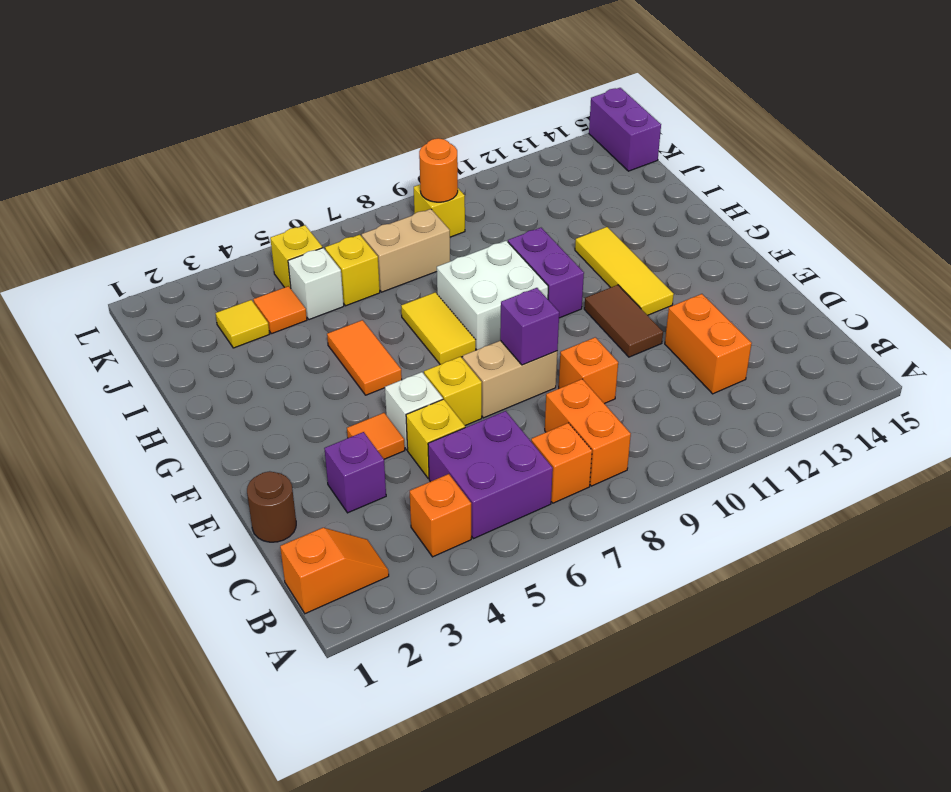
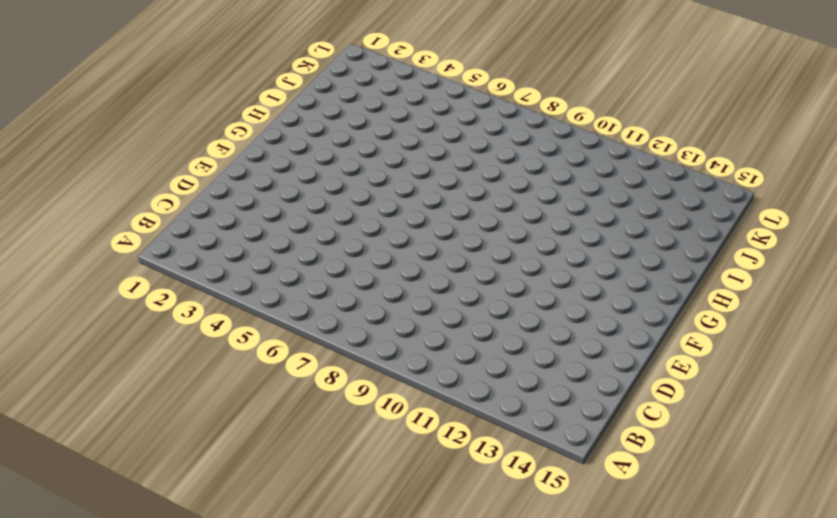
none -> orange slope B1:B2 level 1 top 1
none -> orange brick B4 level 1
none -> purple brick B5:C6 level 1
none -> orange brick B7 level 1

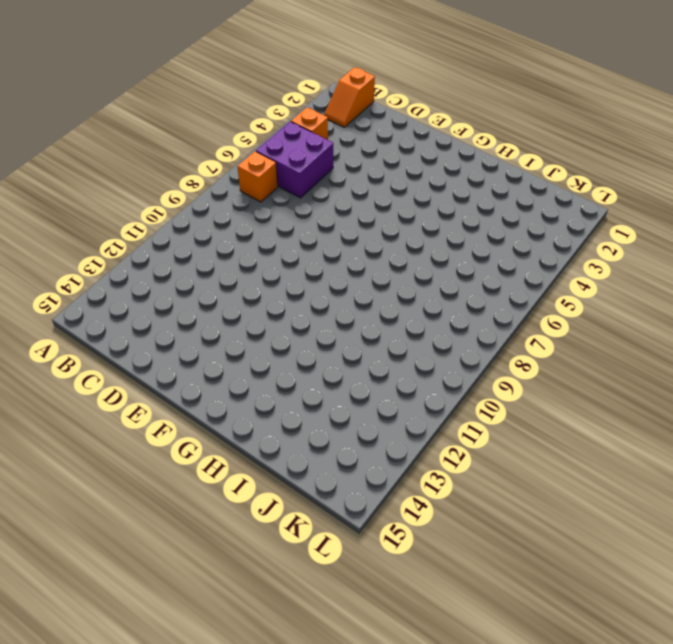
none -> orange brick B8:C8 level 1
none -> orange brick C12:D12 level 1
none -> brown round brick D1 level 1
none -> purple brick D3 level 1

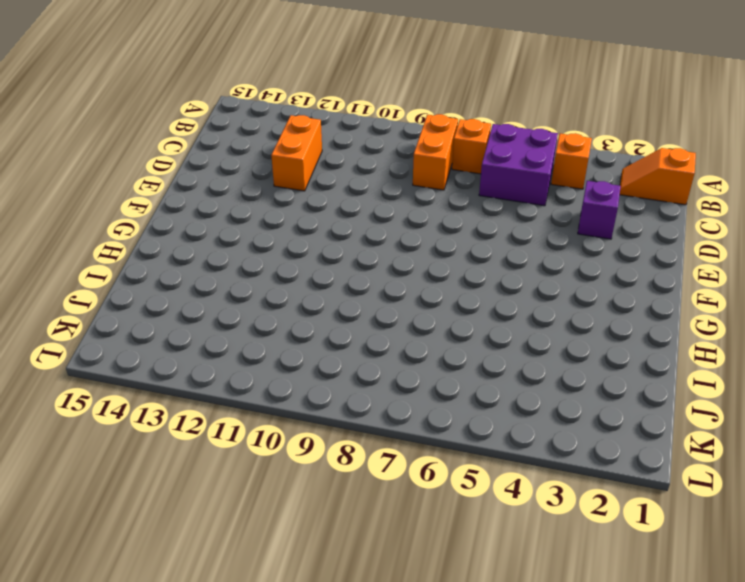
none -> brown round brick D1 level 1
none -> yellow brick D5 level 1
none -> orange brick D9 level 1
none -> orange tile E4 level 1

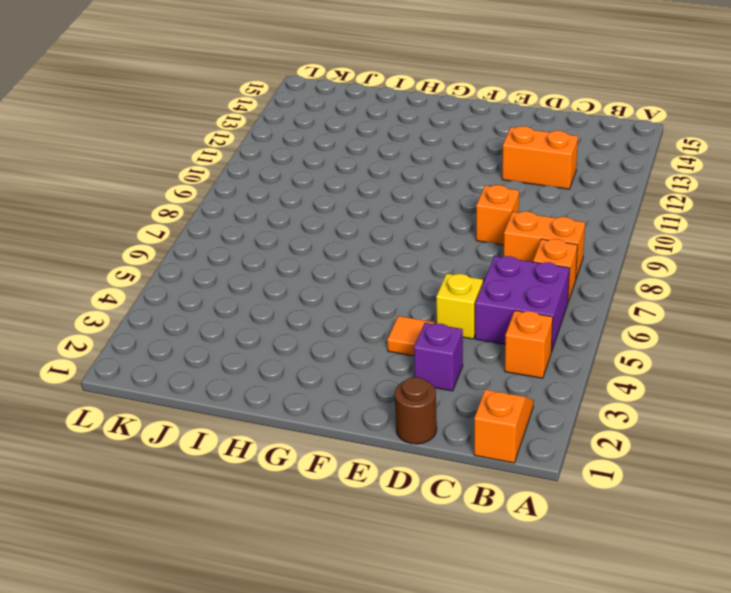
none -> white brick E5 level 1
none -> yellow brick E6 level 1
none -> tan brick E7:E8 level 1
none -> brown tile E11:F11 level 1

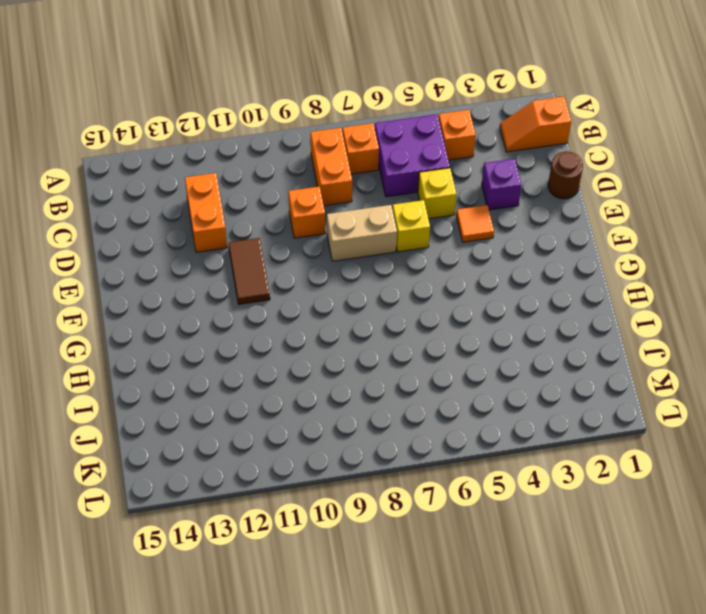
none -> white brick E5 level 1
none -> yellow tile F12:H12 level 1
none -> orange tile G5:H5 level 1
none -> yellow tile G7:H7 level 1

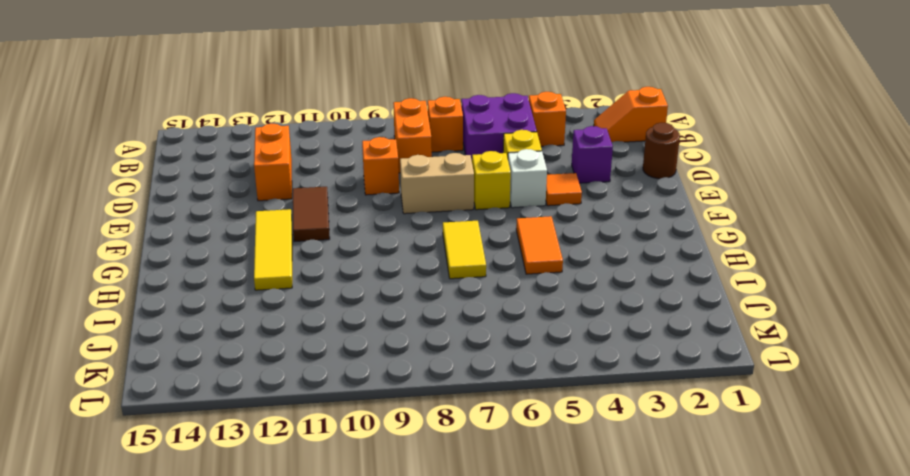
none -> white brick G8:H9 level 1
none -> purple brick G10:H10 level 1
none -> yellow tile J3 level 1
none -> orange tile J4 level 1

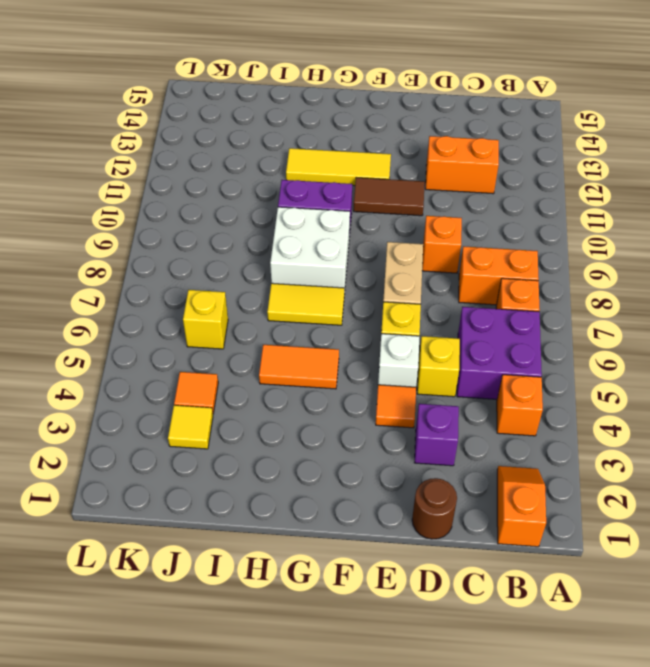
none -> white brick J5 level 1
none -> tan brick J7:J8 level 1
none -> yellow brick K5 level 1
none -> yellow brick K9 level 1

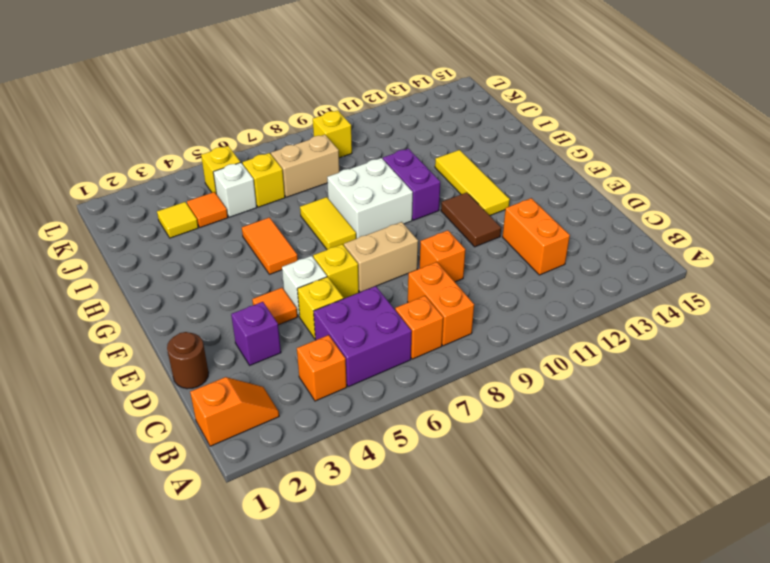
none -> purple brick K15:L15 level 1
none -> purple brick E8 level 2
none -> orange round brick K9 level 2

